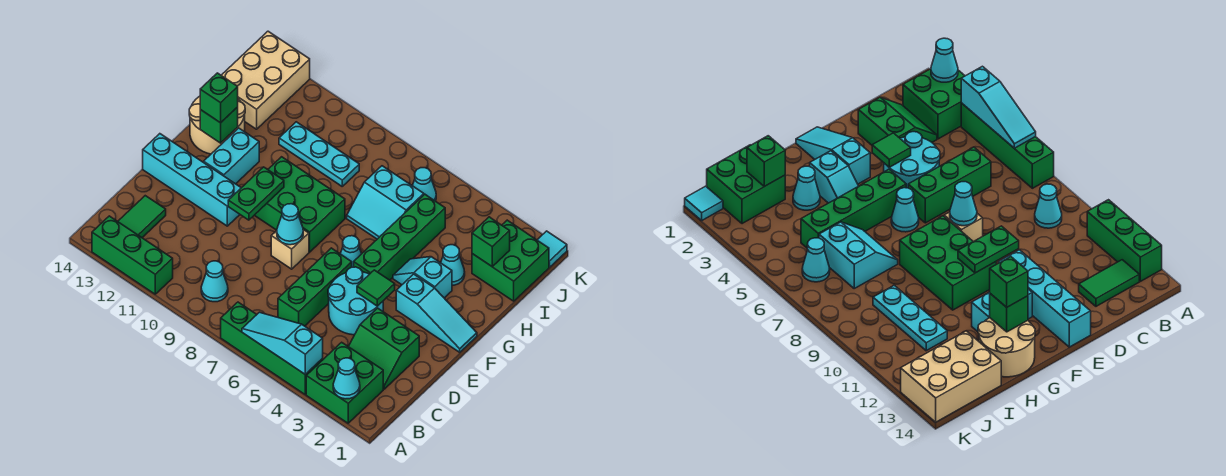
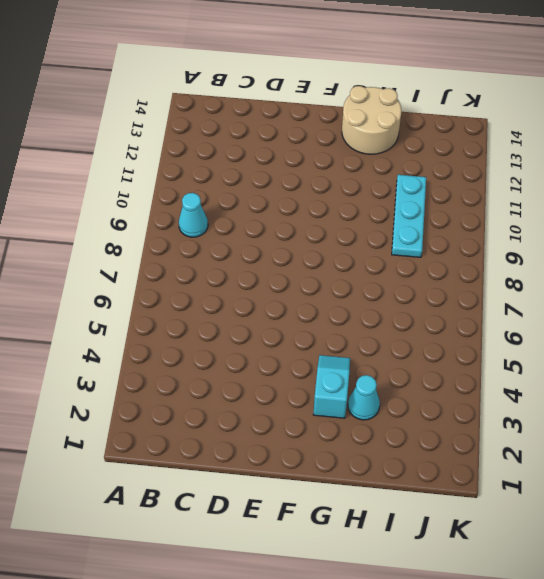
none -> green brick A2:B3 level 1
none -> green brick A4:A7 level 1
none -> green brick A11:A13 level 1
none -> green tile B13:C13 level 1

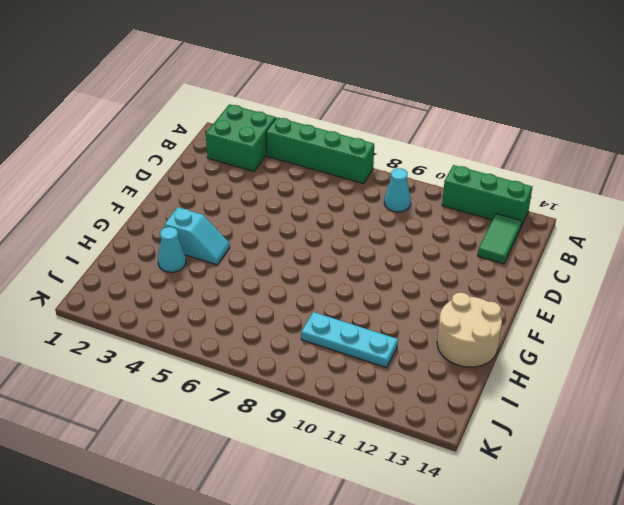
none -> green slope C2:D3 level 1 top D
none -> green brick C6:E6 level 1
none -> cyan round brick D4:E5 level 1
none -> tan brick E8 level 1

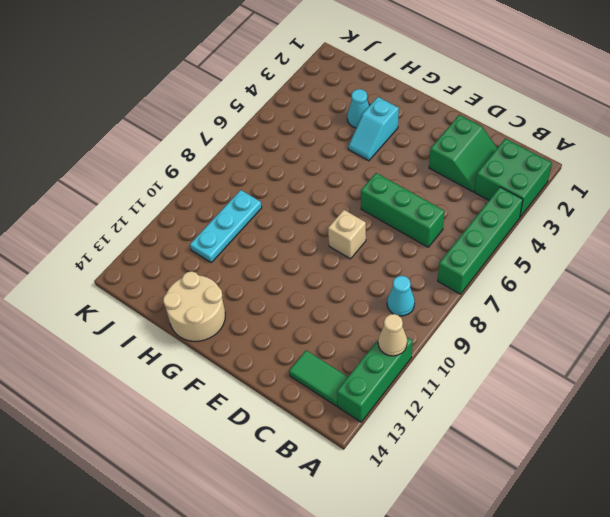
tan cone A11 level 2 -> none
none -> cyan round brick D4:E5 level 1
none -> cyan brick E11:E14 level 1
none -> cyan slope F1:F3 level 1 top 3
none -> green brick F5:I5 level 1

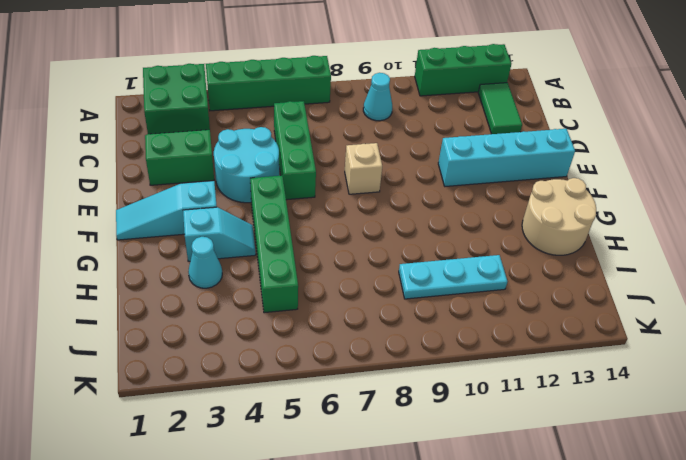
none -> cyan cone F6 level 1
none -> green brick F8:G10 level 1
none -> cyan brick F12:G12 level 1
none -> cyan slope H6:I7 level 1 top I

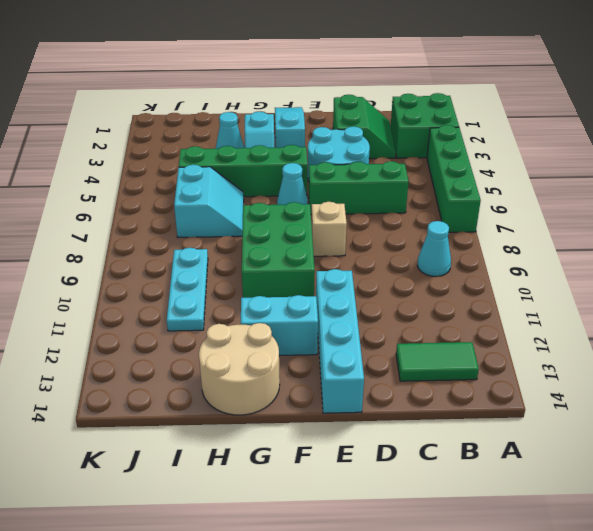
none -> green brick A11:A13 level 1
none -> green brick I1:J2 level 1
none -> tan brick I13:K14 level 1
none -> cyan cone J6 level 1

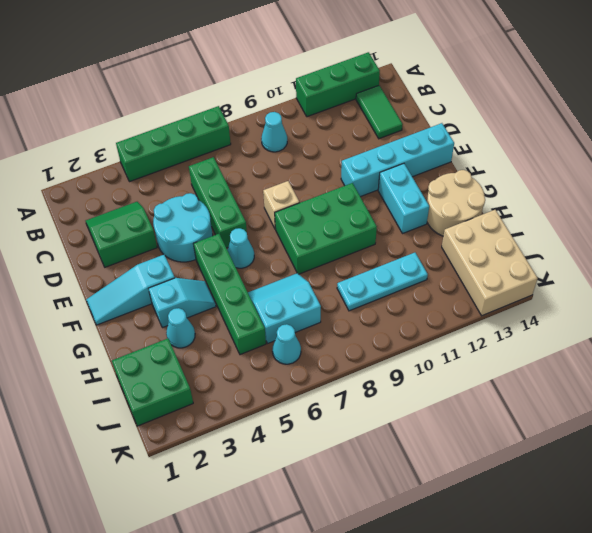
none -> green brick A2:B3 level 1
none -> cyan tile K1 level 1
none -> cyan cone A2 level 2
none -> cyan slope A4:A6 level 2 top 4

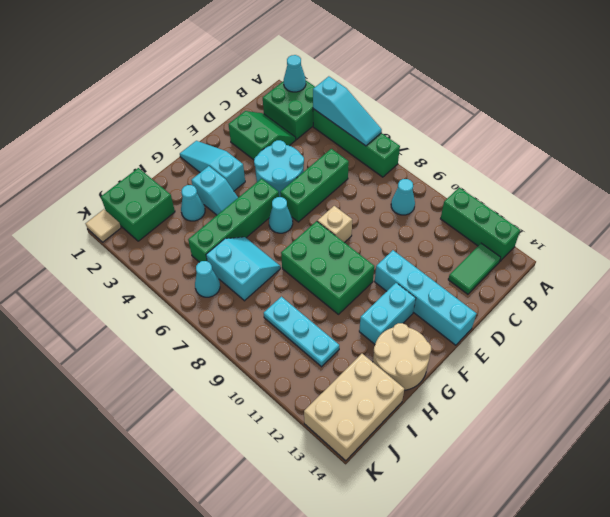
tan tile K1 level 1 -> cyan tile K1 level 1
none -> green tile E4 level 2
none -> cyan cone E8 level 2
none -> green plate E10:F10 level 2
none -> green brick G13 level 2

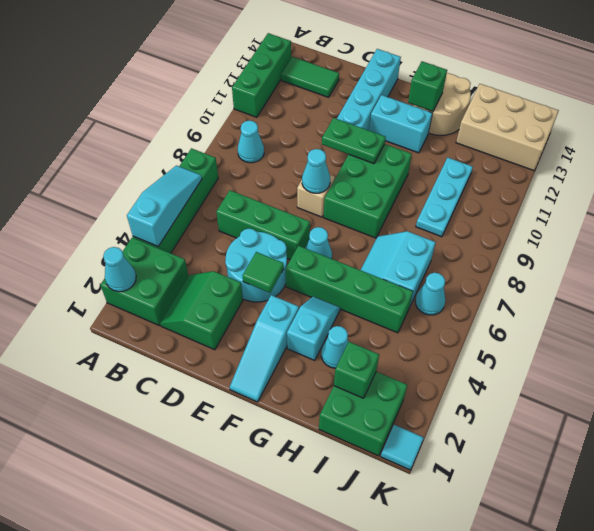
none -> green brick G13 level 3

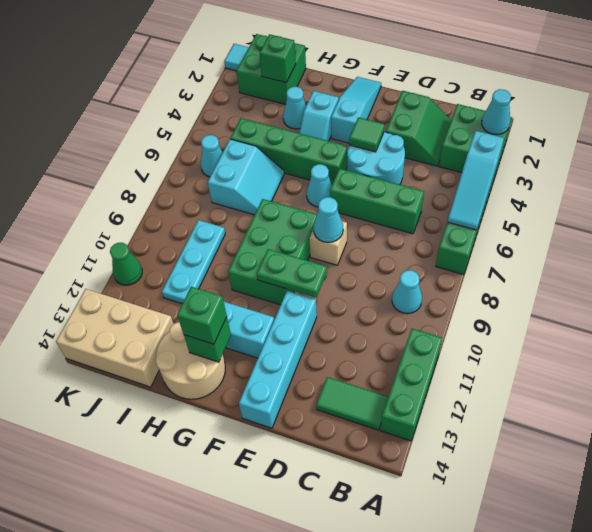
green cone K11 level 1 -> none

